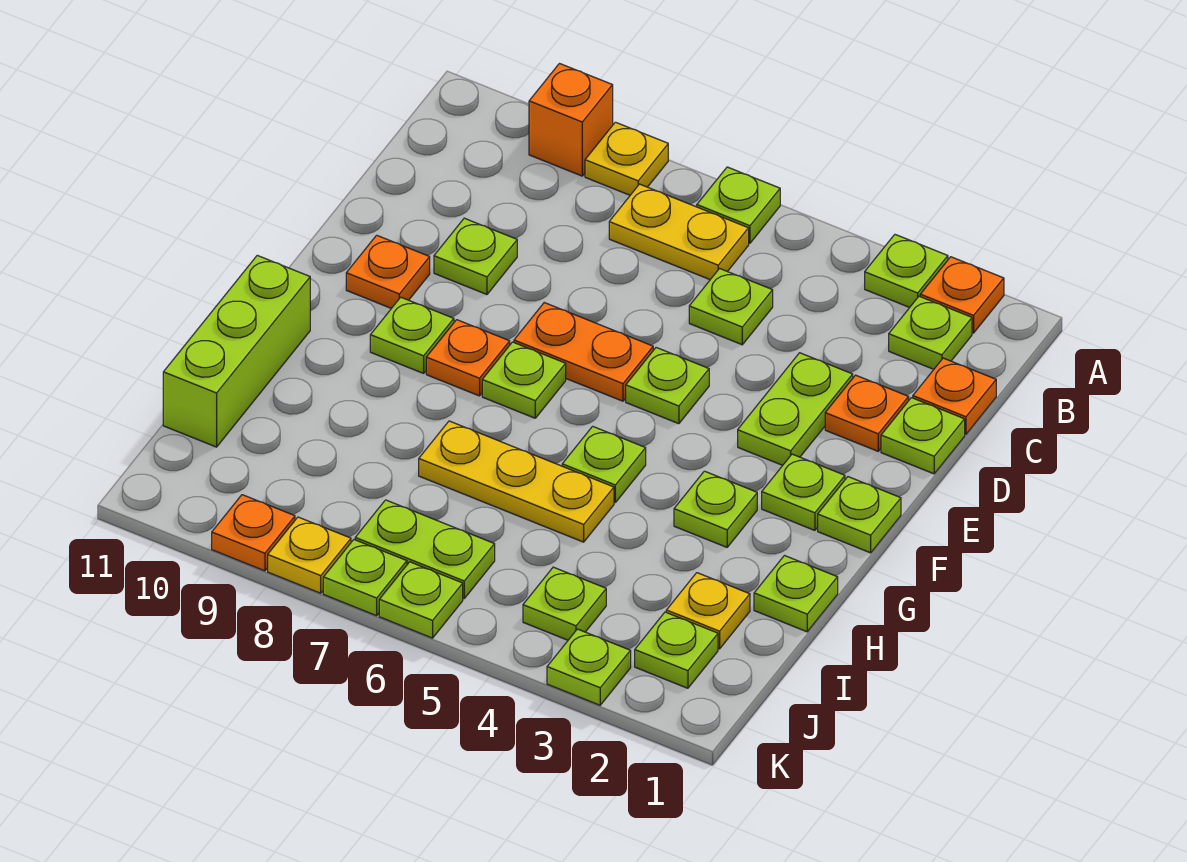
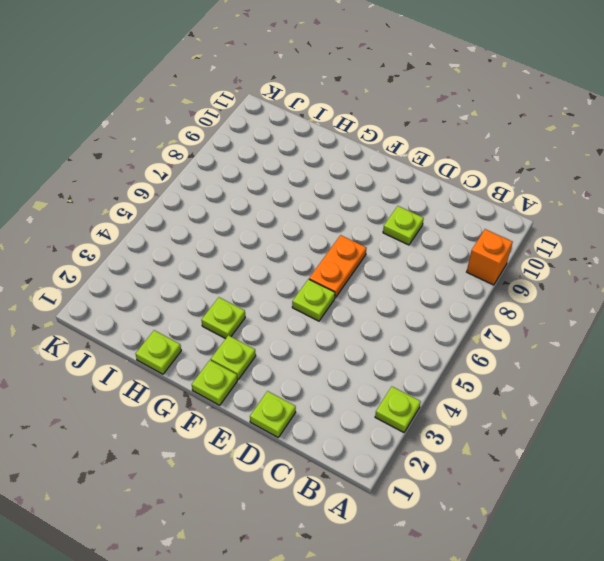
none -> orange plate A2 level 1
none -> lime plate A6 level 1
none -> yellow plate A8 level 1
none -> lime plate B2 level 1

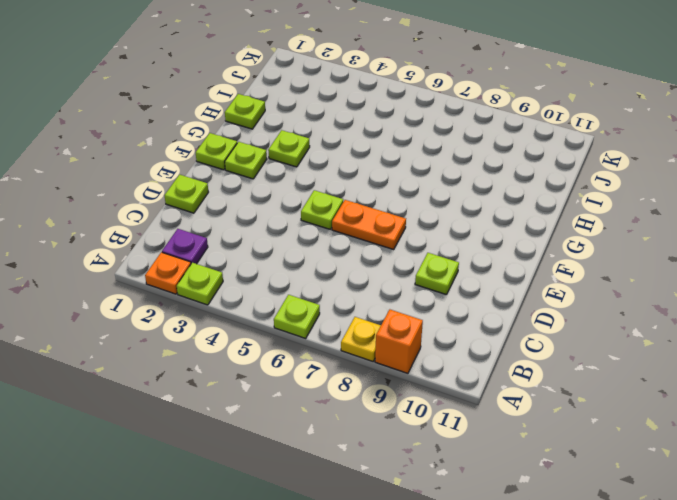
purple plate B2 level 1 -> lime plate B2 level 1
none -> yellow plate B6:B7 level 1
none -> orange plate C1 level 1
none -> lime plate C5 level 1
none -> orange plate D2 level 1

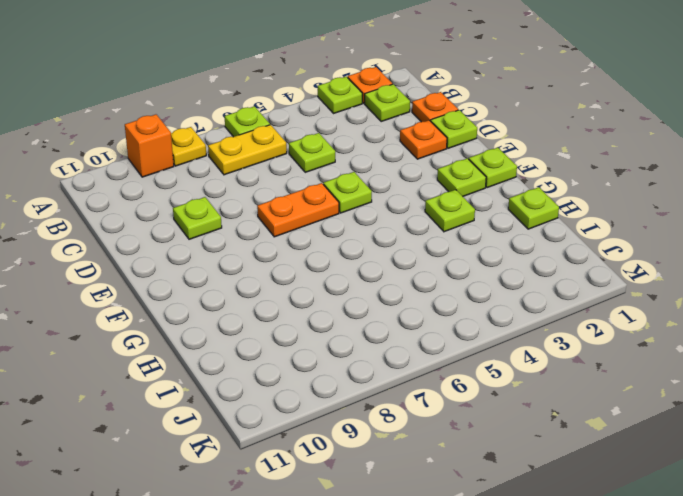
none -> lime plate D3:E3 level 1
none -> orange plate E10 level 1
none -> lime plate F7 level 1
none -> orange plate F8 level 1

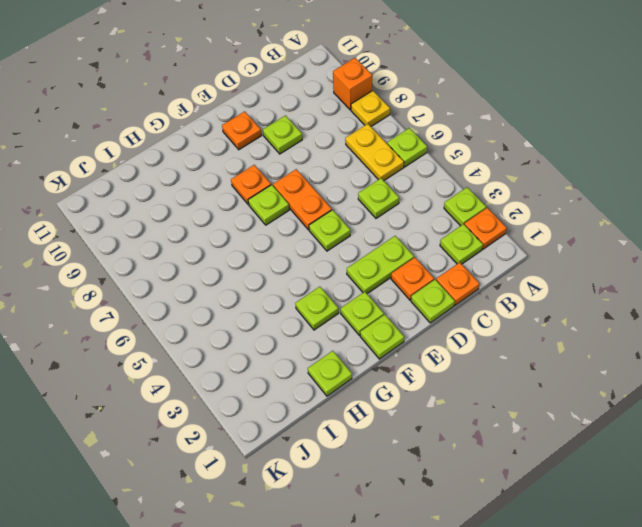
none -> lime plate F9 level 1
none -> lime plate G5 level 1
none -> lime brick G11:I11 level 1
none -> yellow plate H5:H7 level 1

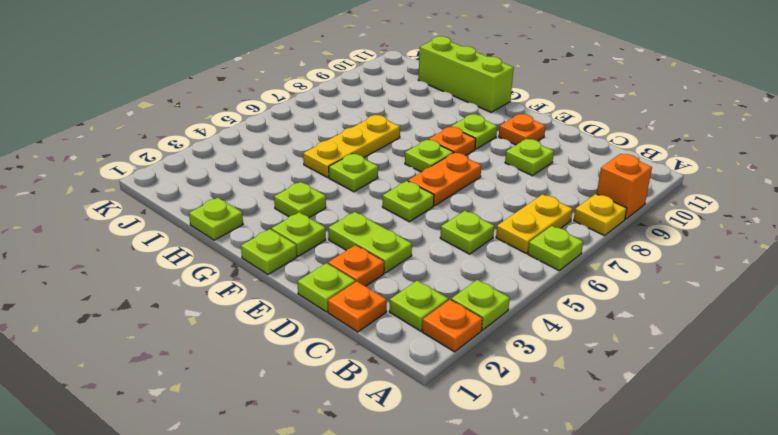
none -> yellow plate I2 level 1
none -> lime plate J2 level 1
none -> lime plate J4 level 1
none -> lime plate J6:J7 level 1

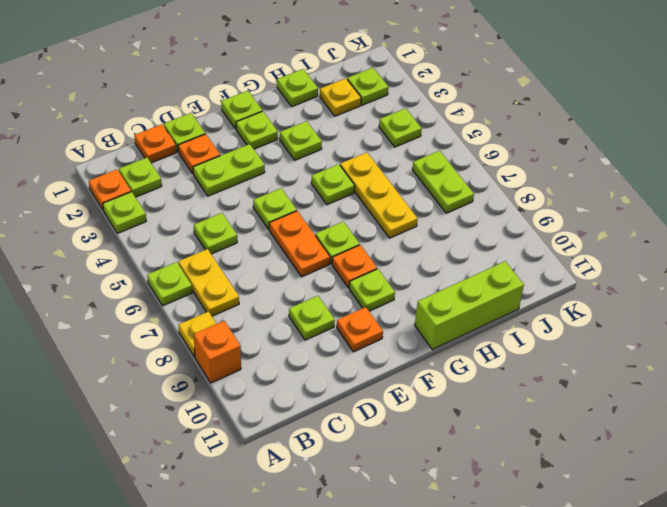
none -> lime plate K3 level 1
none -> lime plate K6 level 1
none -> lime plate K7 level 1
none -> yellow plate K8 level 1

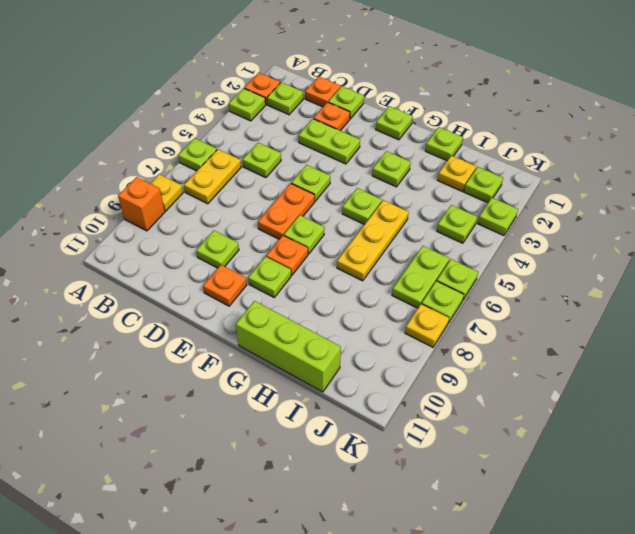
none -> lime plate F2 level 1
none -> orange plate K9 level 1

